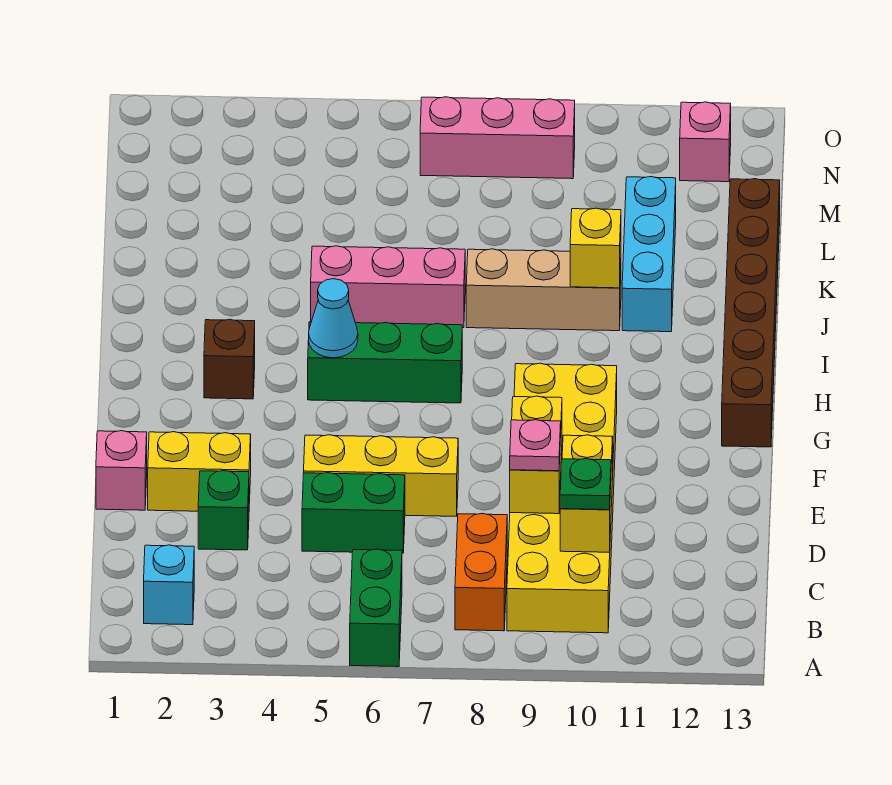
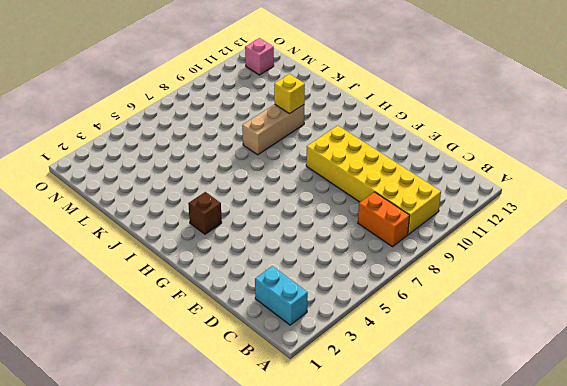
cyan brick B2:C2 level 1 -> cyan brick B2 level 1
none -> green brick A6:B6 level 1
none -> green brick D3 level 1
none -> green brick D5:D6 level 1

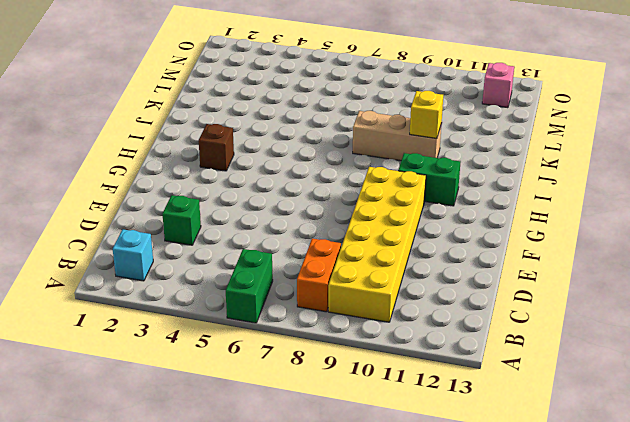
green brick H10:H11 level 1 -> green brick D5:D6 level 1
none -> pink brick E1 level 1
none -> yellow brick E2:E3 level 1
none -> yellow brick E5:E7 level 1

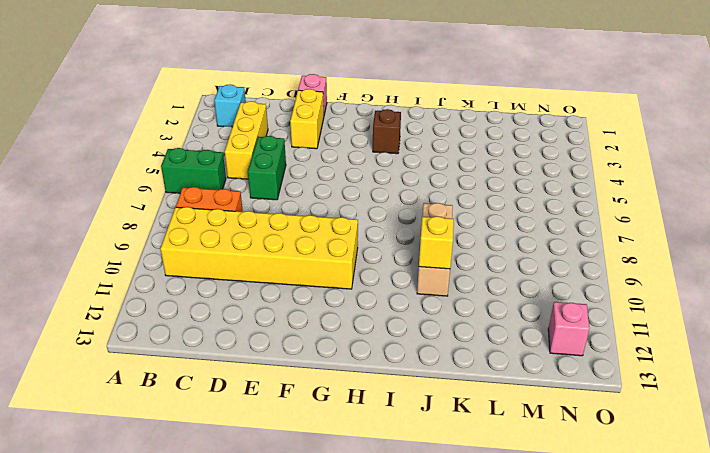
yellow brick C3:C5 level 1 -> yellow brick E5:E7 level 1
none -> green brick D3 level 1
none -> brown brick G13:L13 level 1
none -> green brick H5:H7 level 1

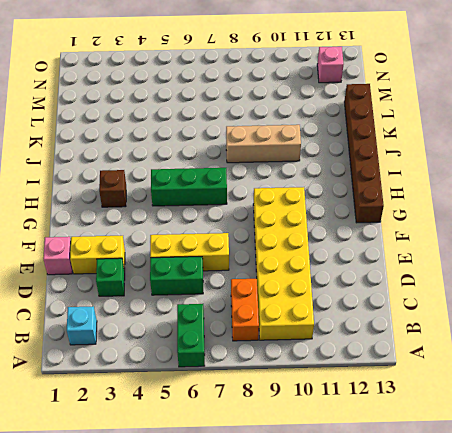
none -> pink brick J5:J7 level 1
none -> cyan brick J11:L11 level 1
none -> pink brick N7:N9 level 1

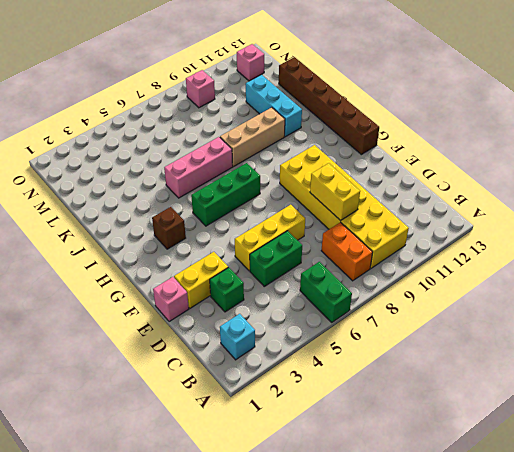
pink brick N9 level 1 -> pink brick N7:N9 level 1
none -> yellow brick C10:D10 level 2
none -> cyan cone H5 level 2
none -> yellow brick J10 level 2

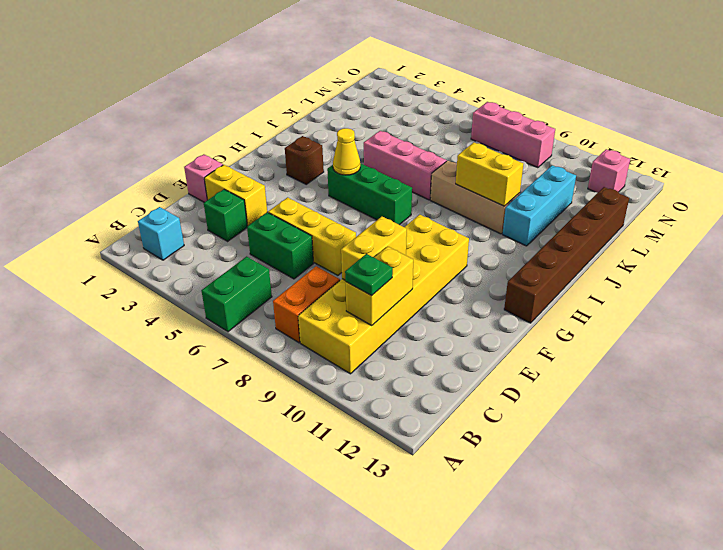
yellow cone H5 level 2 -> cyan cone H5 level 2
yellow brick J9:J10 level 2 -> yellow brick J10 level 2
none -> pink plate D9 level 3

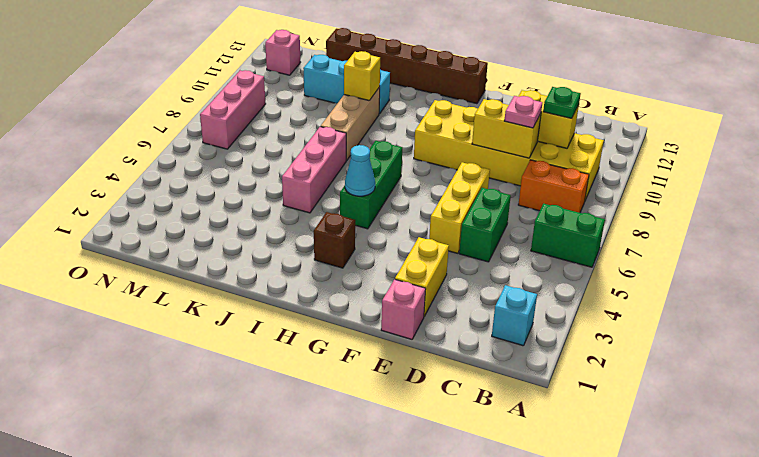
none -> green brick D3 level 1

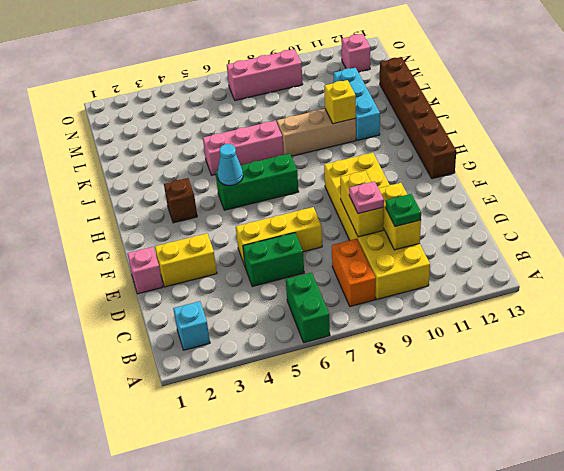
none -> green brick D3 level 1

